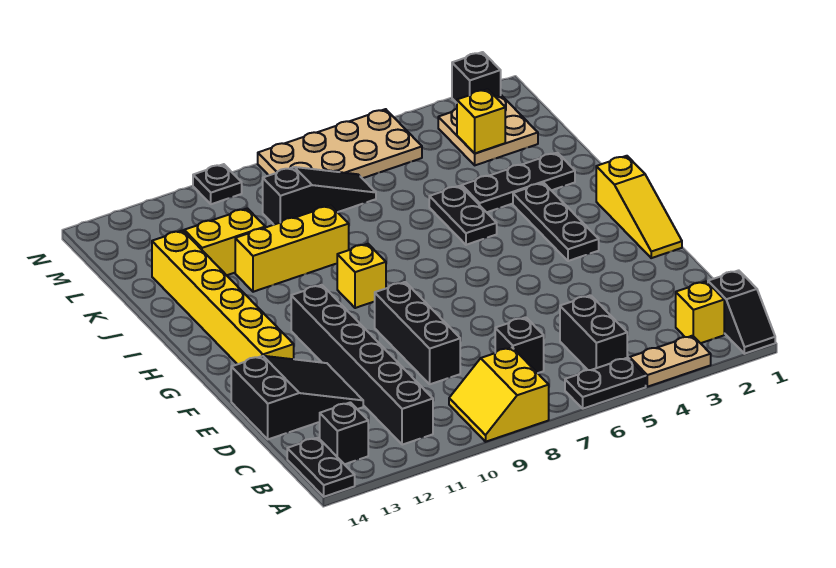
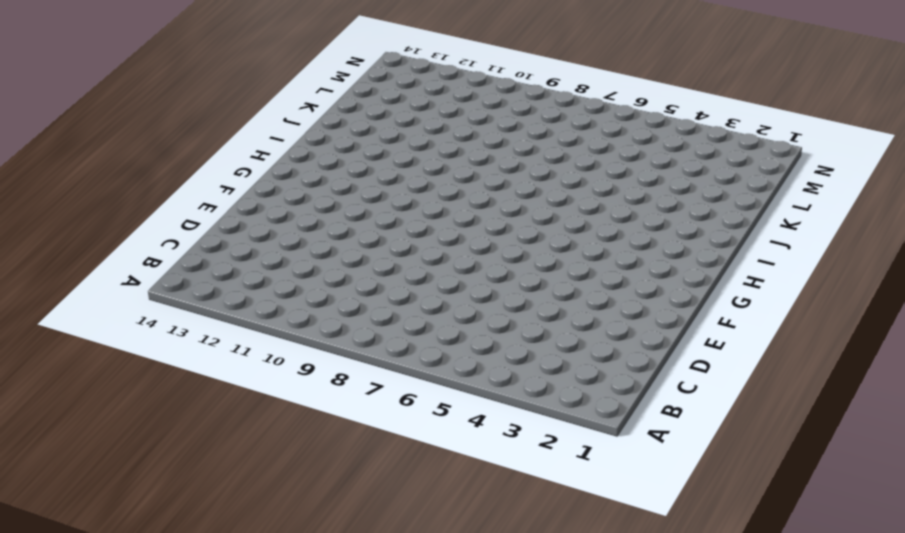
none -> black slope A1:B1 level 1 top B
none -> tan plate A3:A4 level 1
none -> black plate A5:A6 level 1

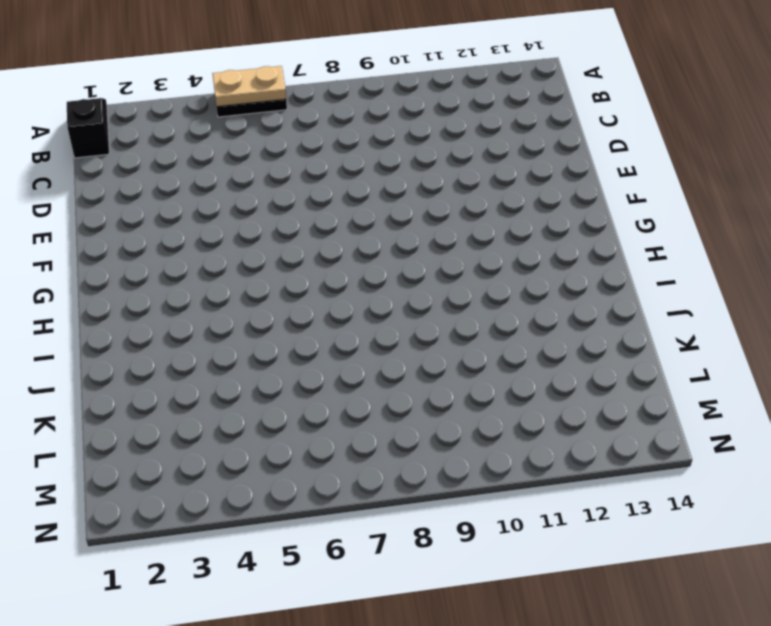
tan plate A5:A6 level 2 -> tan plate A3:A4 level 1
none -> yellow slope A8:B9 level 1 top 8
none -> black plate A14:B14 level 1
none -> yellow brick B2 level 1

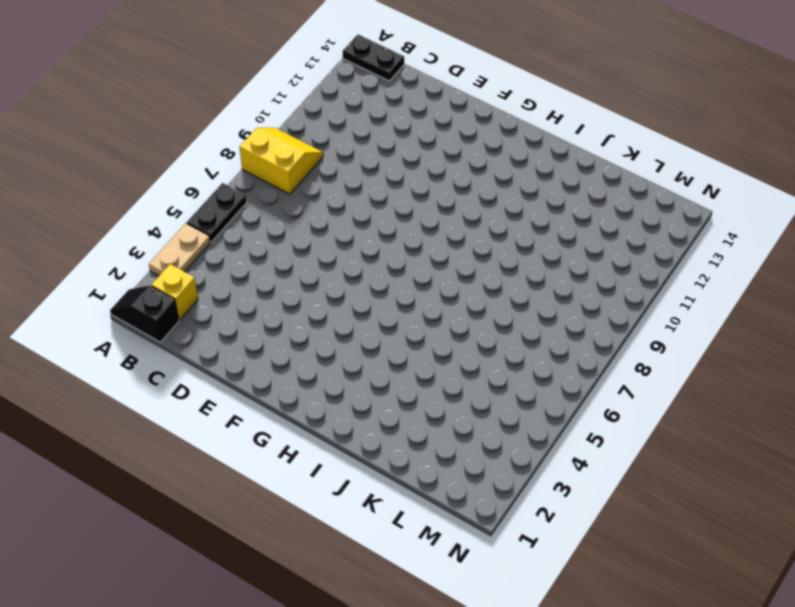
none -> black brick B5:C5 level 1
none -> black brick B11:G11 level 1
none -> black brick B13 level 1

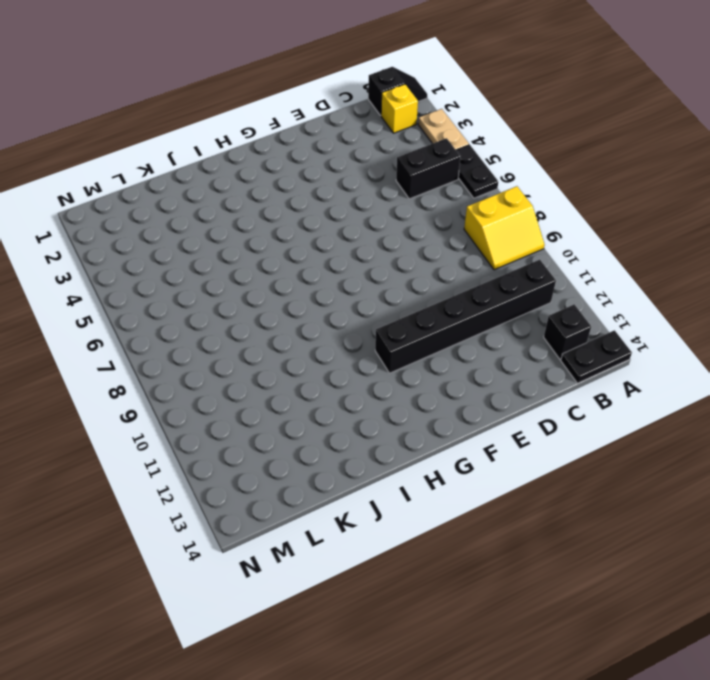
none -> black brick C7 level 1
none -> black brick D9:F9 level 1
none -> black slope D12:E14 level 1 top 14

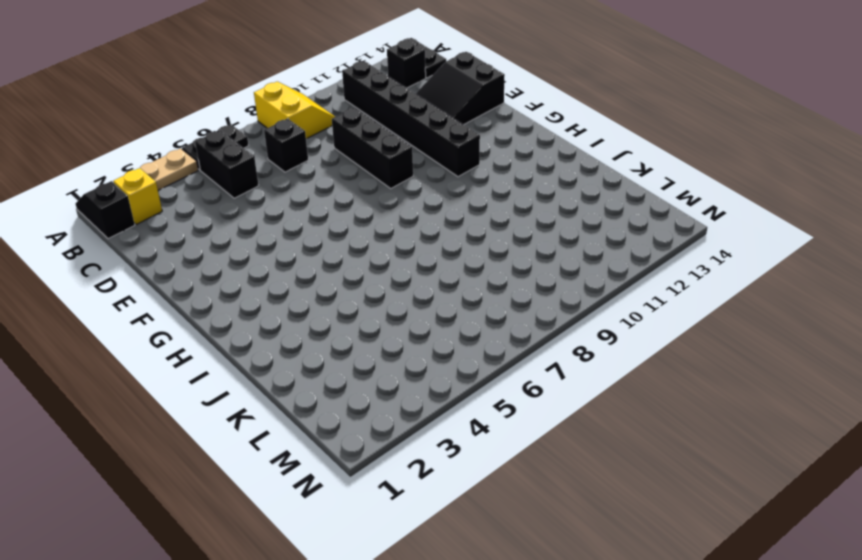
none -> yellow slope F1:H1 level 1 top H
none -> yellow brick F13:K13 level 1
none -> black plate G3:I3 level 1

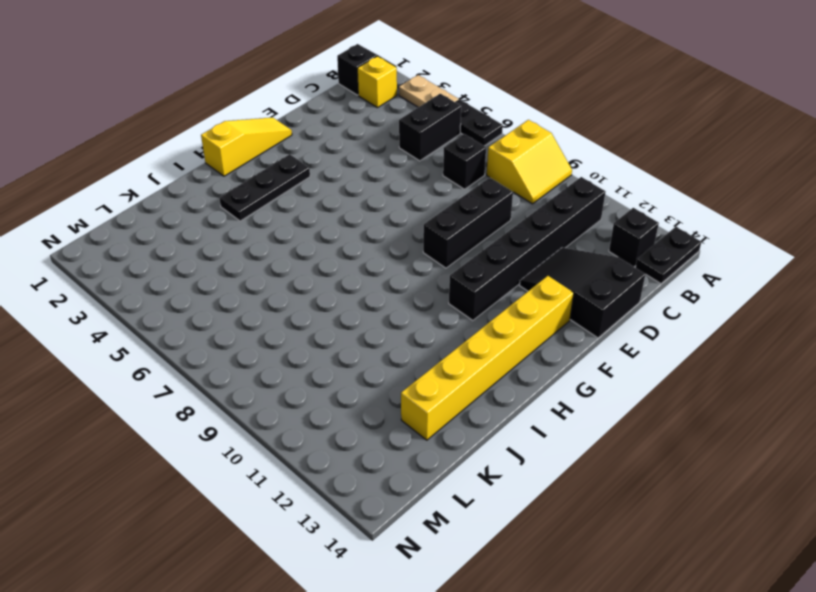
none -> yellow brick H9 level 1
none -> black plate I5:J5 level 1
none -> black plate J2:J4 level 1

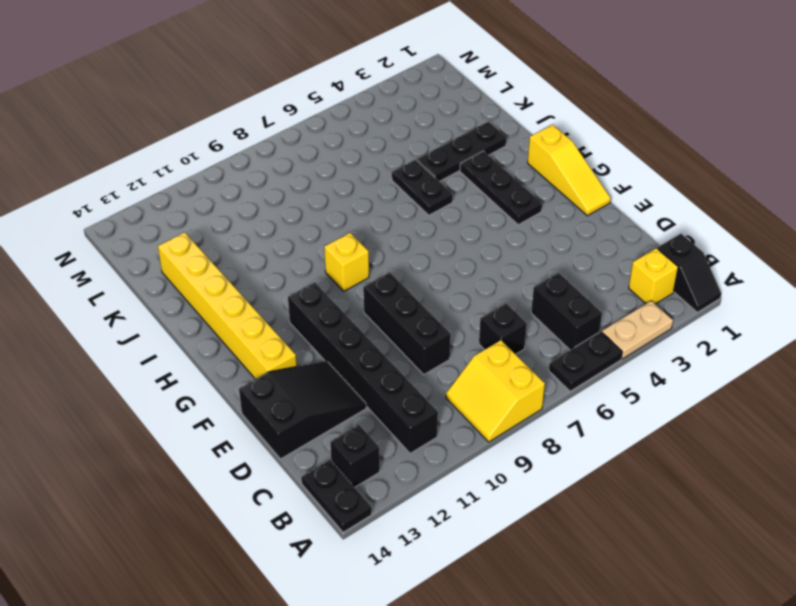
none -> yellow brick J9:J11 level 1
none -> yellow brick K11:K12 level 1
none -> tan plate L2:M3 level 1

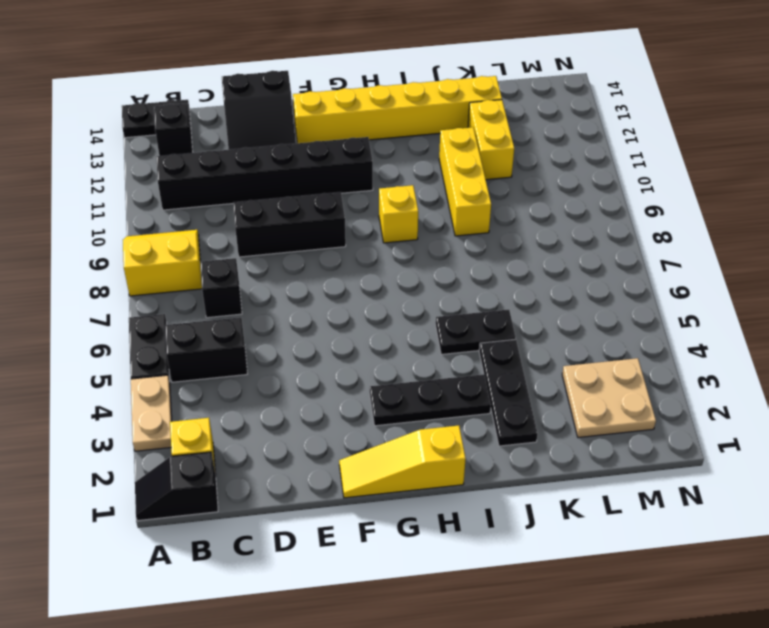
none -> black slope L7:L9 level 1 top 9
none -> tan plate M5:N8 level 1
none -> black brick N2 level 1

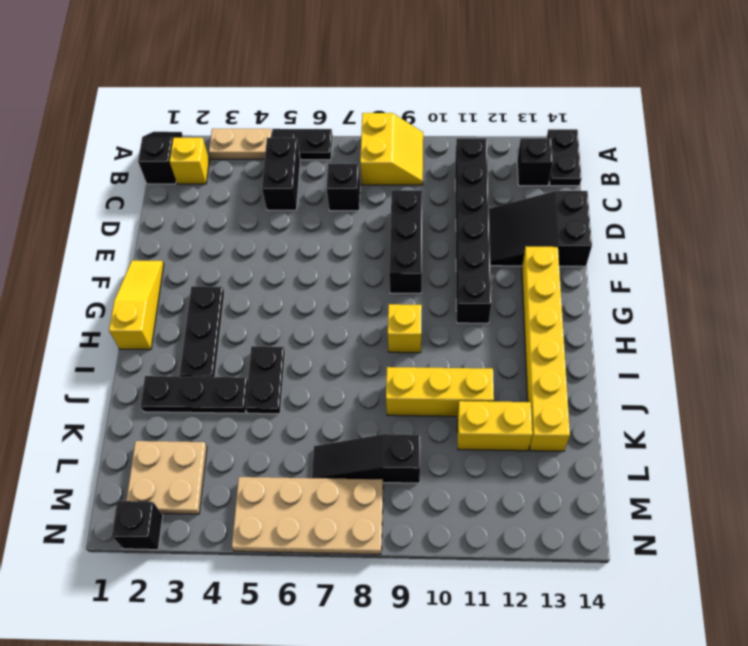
none -> black plate N10 level 1
none -> yellow brick L3 level 2

